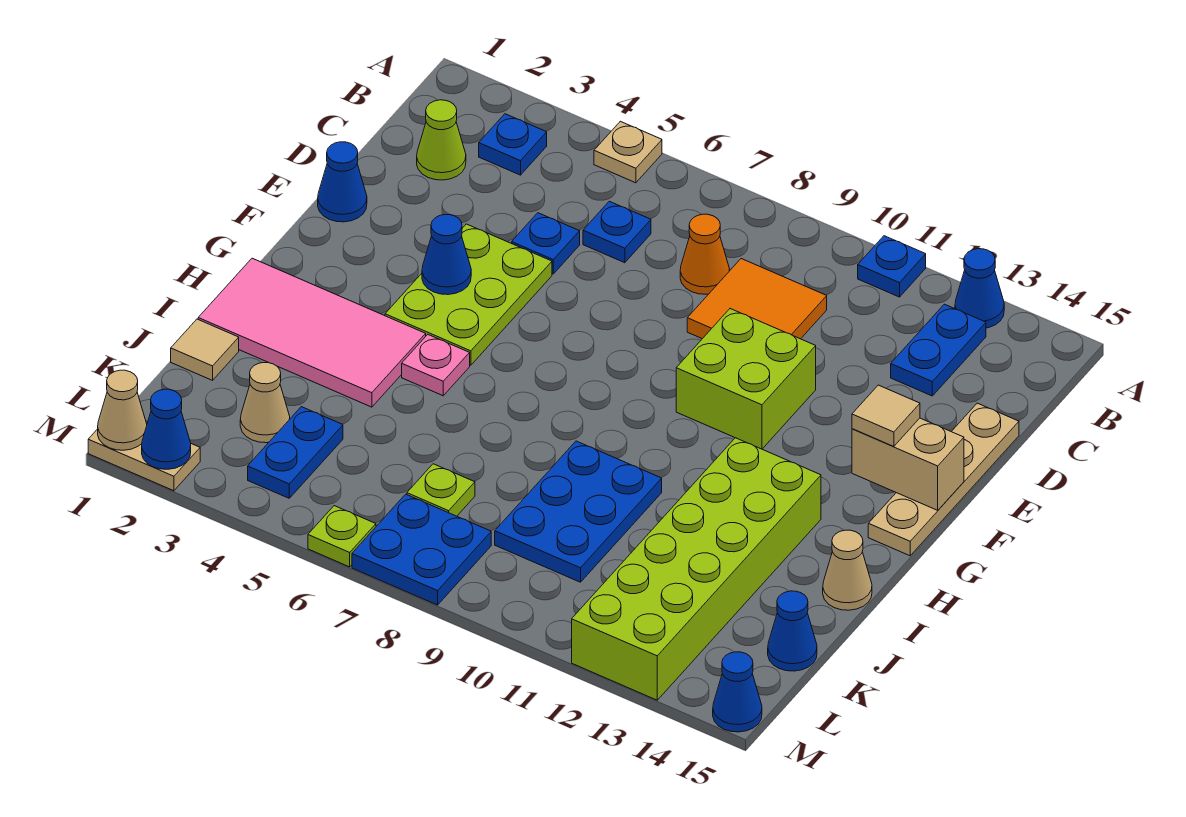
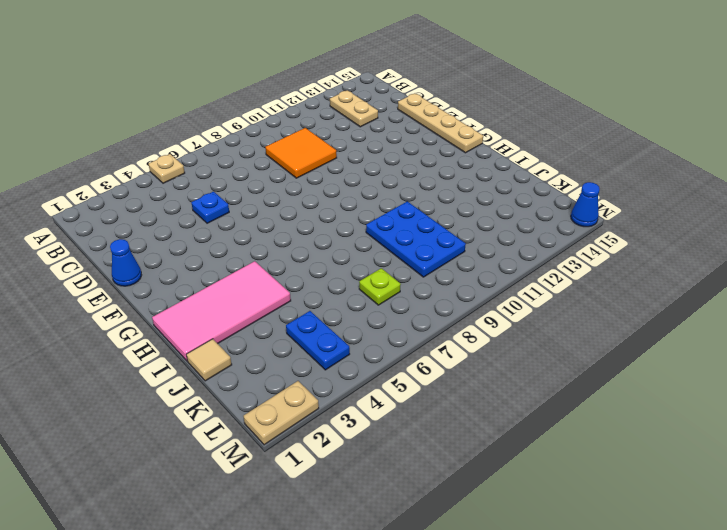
tan plate B13:C13 level 1 -> blue plate B13:C13 level 1
none -> blue plate A11 level 1
none -> blue cone A13 level 1
none -> blue plate B3 level 1
none -> lime cone C2 level 1

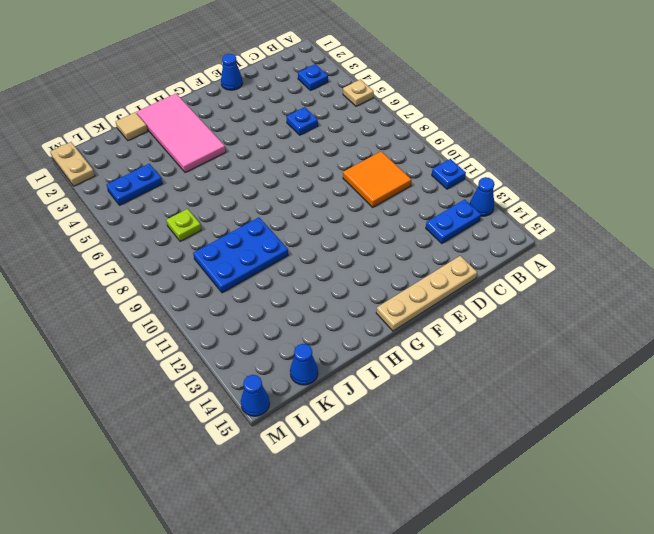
none -> lime cone C2 level 1
none -> blue plate C6 level 1
none -> orange cone C8 level 1
none -> lime plate E4:G5 level 1

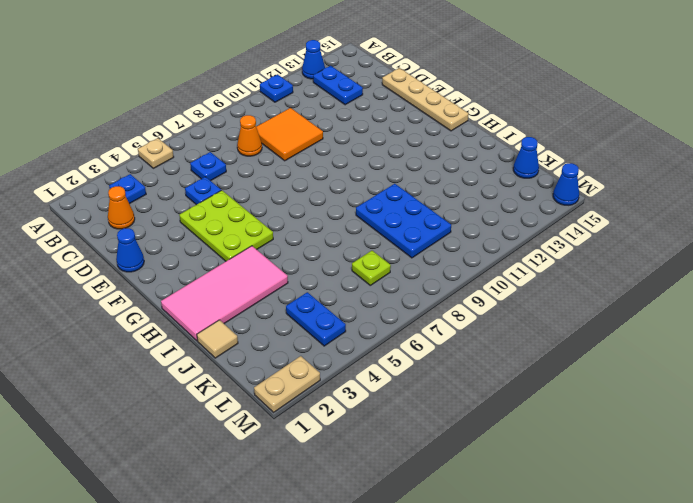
orange cone C2 level 1 -> lime cone C2 level 1
none -> lime brick E10:F11 level 1
none -> pink plate H5 level 1
none -> lime brick H12:M13 level 1
none -> tan cone I15 level 1

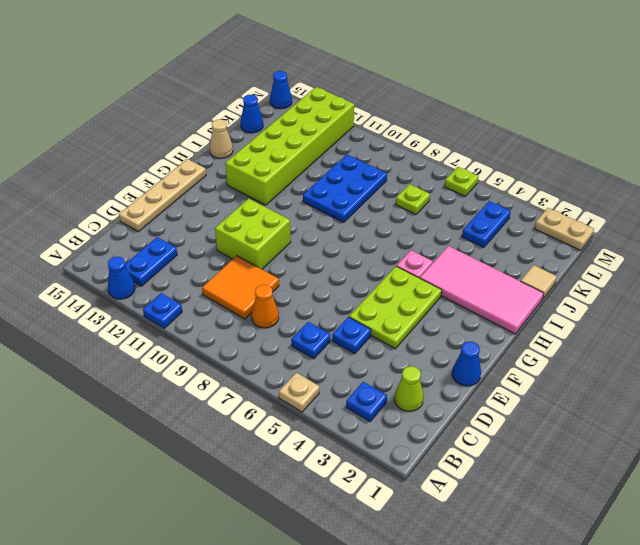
none -> tan cone K3 level 1
none -> blue plate L7:M8 level 1
none -> blue cone F4 level 2
none -> tan brick F14:F15 level 2

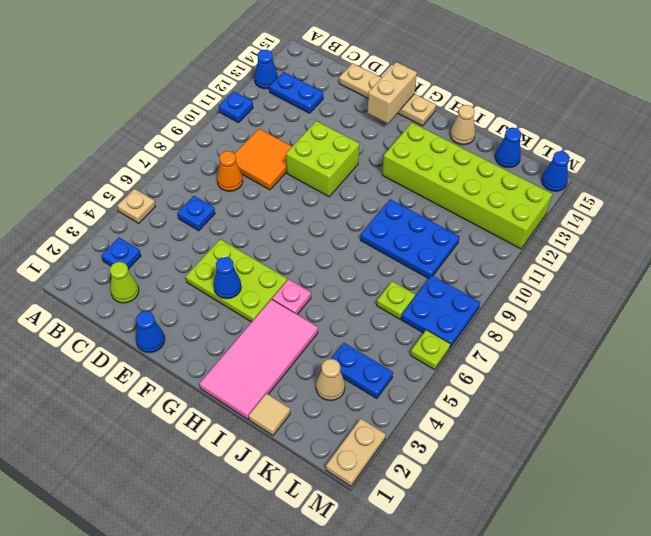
none -> blue plate D5 level 1
none -> tan cone M1 level 2
none -> blue cone M2 level 2
none -> tan tile F14 level 3

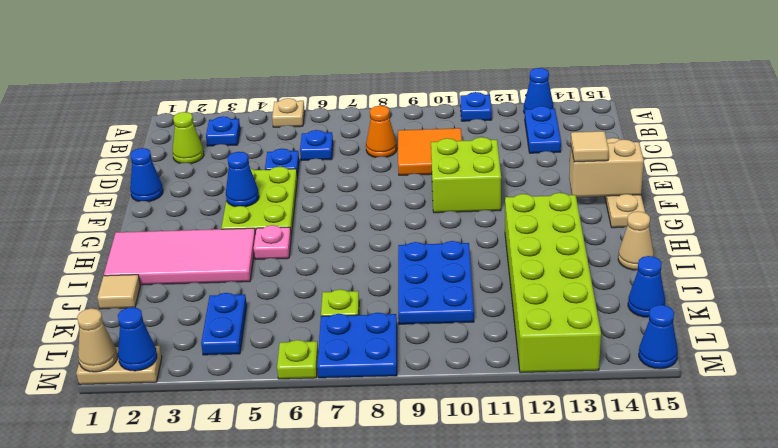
none -> tan cone K3 level 1

